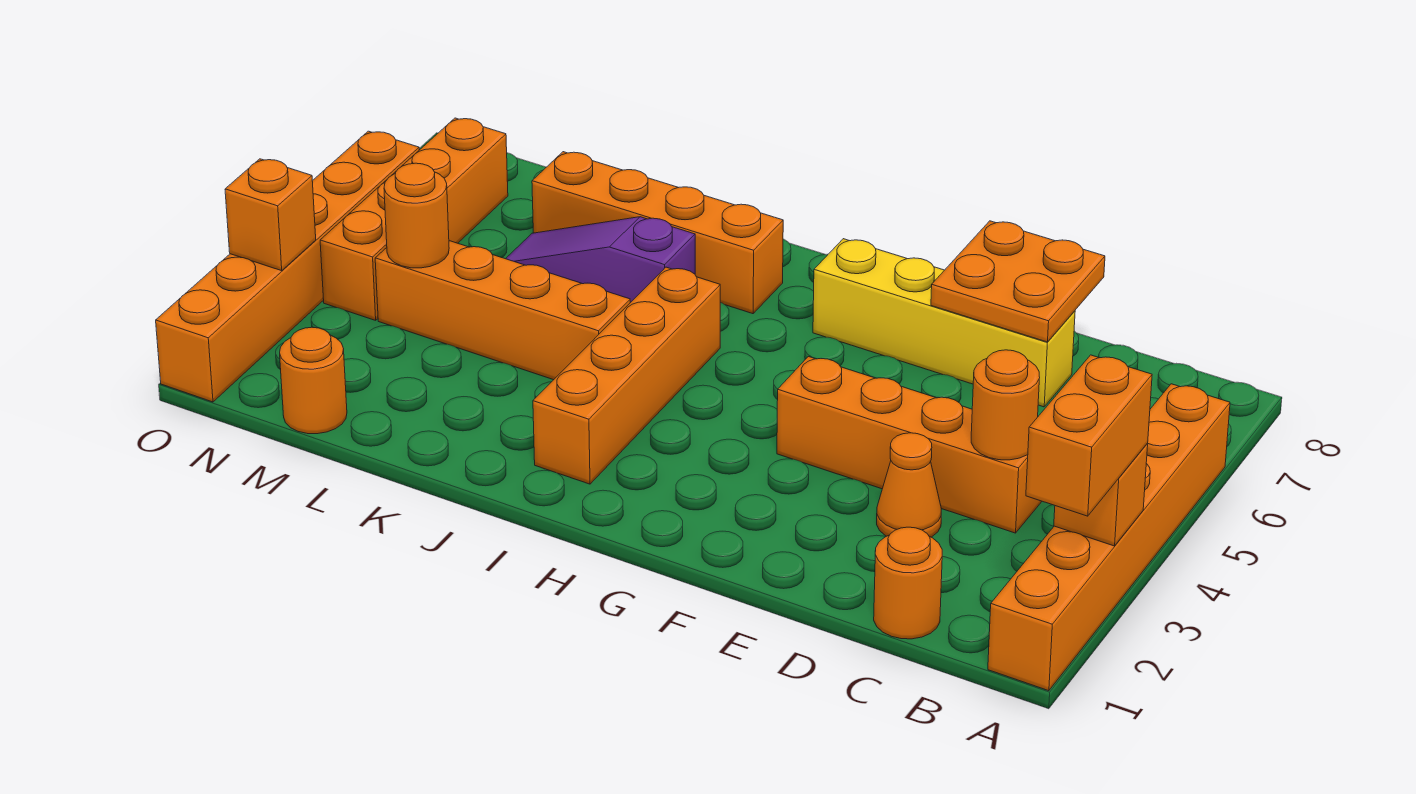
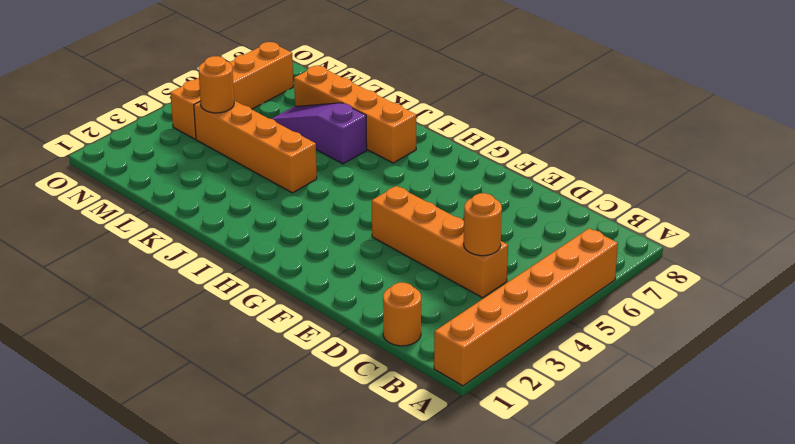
none -> orange cone D3 level 1
none -> yellow brick D7:G7 level 1
none -> orange brick I2:I5 level 1

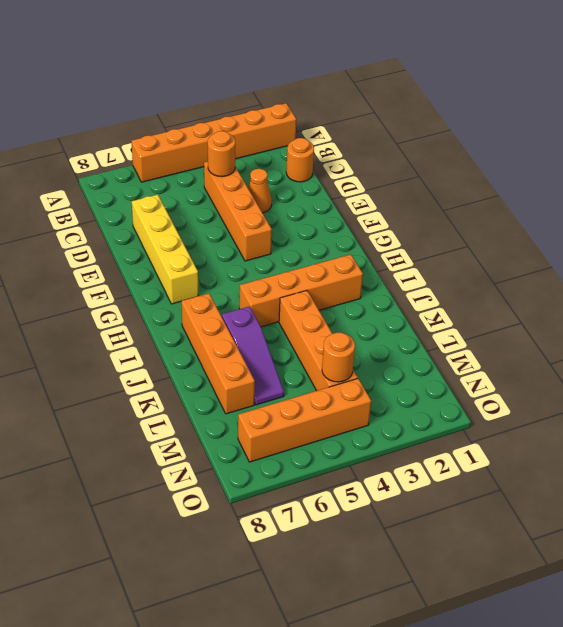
none -> orange round brick M1 level 1
none -> orange brick O1:O6 level 1
none -> orange brick A3 level 2

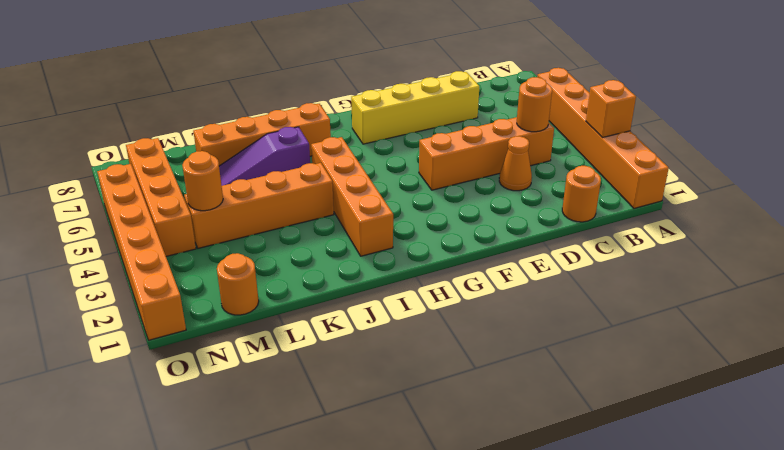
none -> orange plate D7:E8 level 2
none -> orange brick O3 level 2
none -> orange brick A2:A3 level 3

